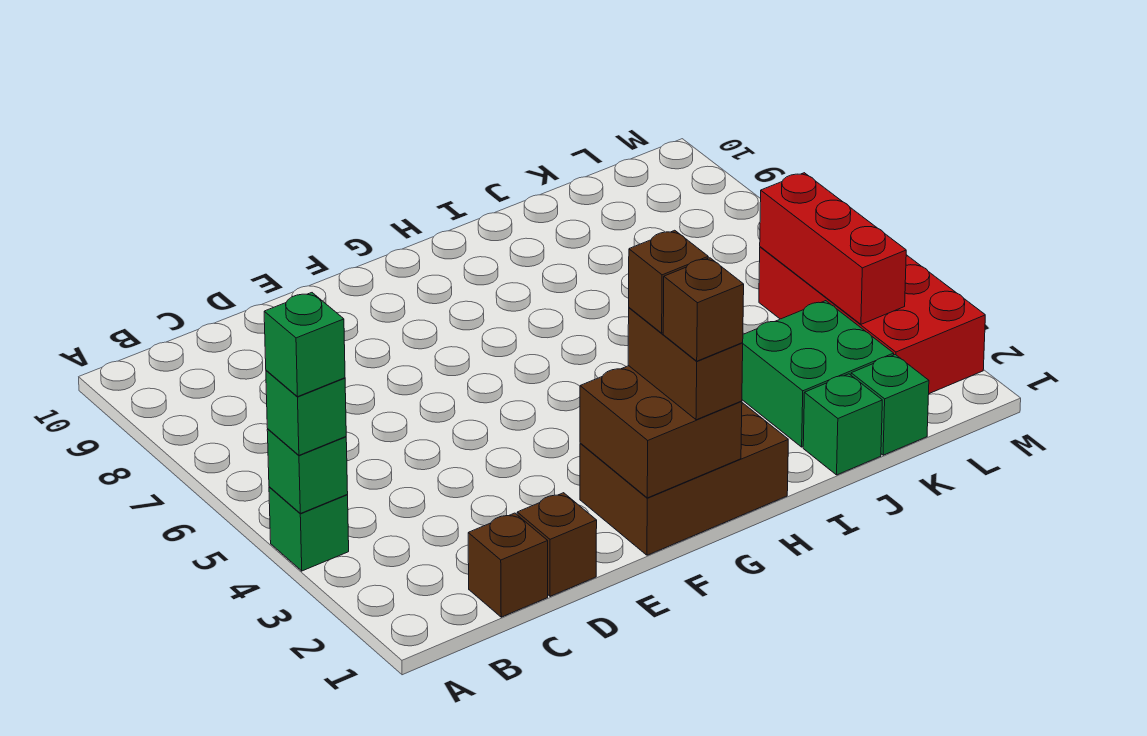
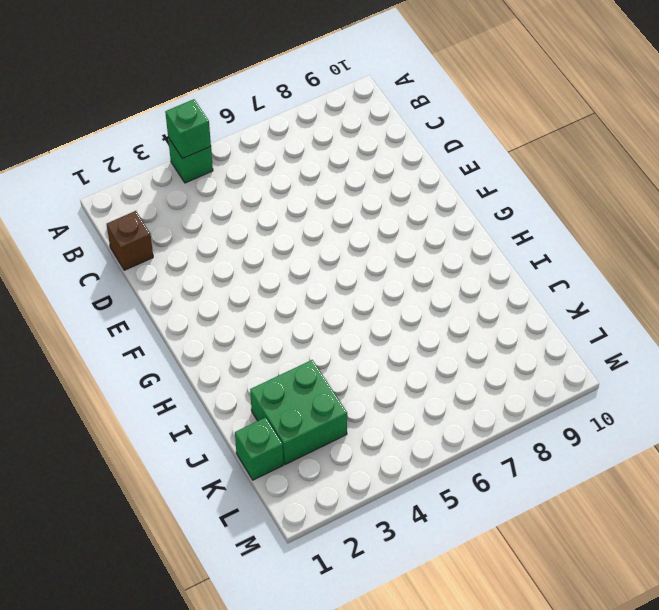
none -> brown brick D1 level 1
none -> brown brick F1:H2 level 1
none -> green brick J1 level 1

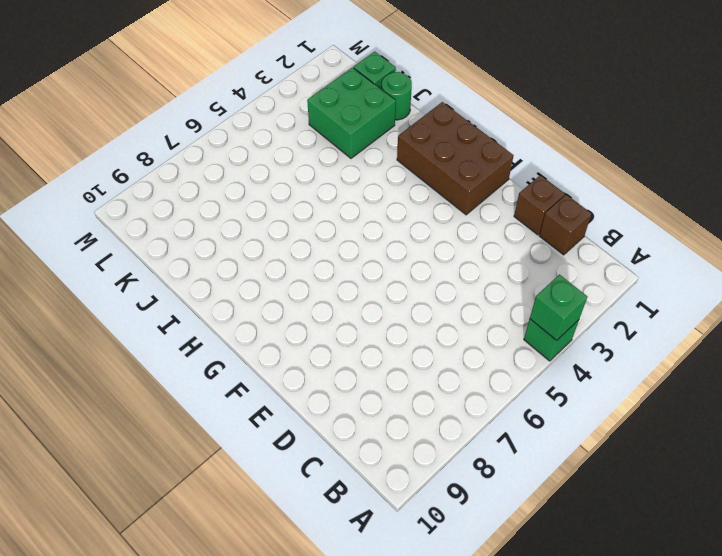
green round brick J1 level 1 -> green brick J1 level 1
none -> red brick L2:M5 level 1
none -> brown brick F1:G2 level 2
none -> red brick L3:L5 level 2

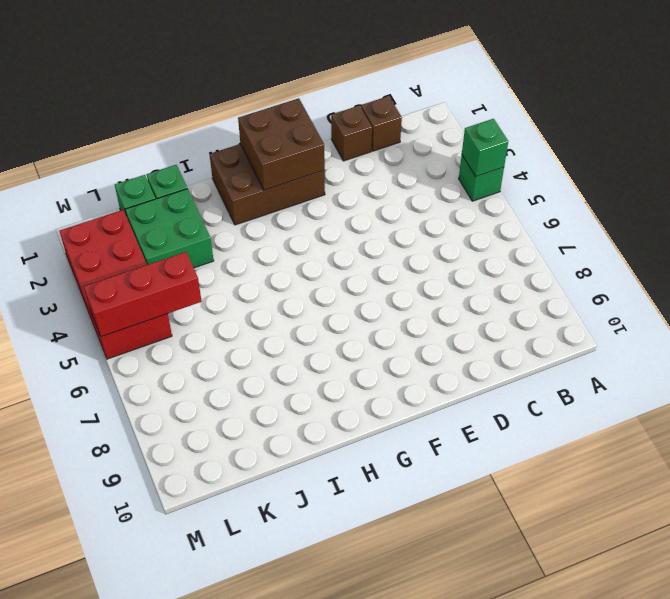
red brick K5:M5 level 2 -> red brick L3:L5 level 2
none -> green brick A4 level 3
none -> brown brick G1:G2 level 3
none -> green brick A4 level 4

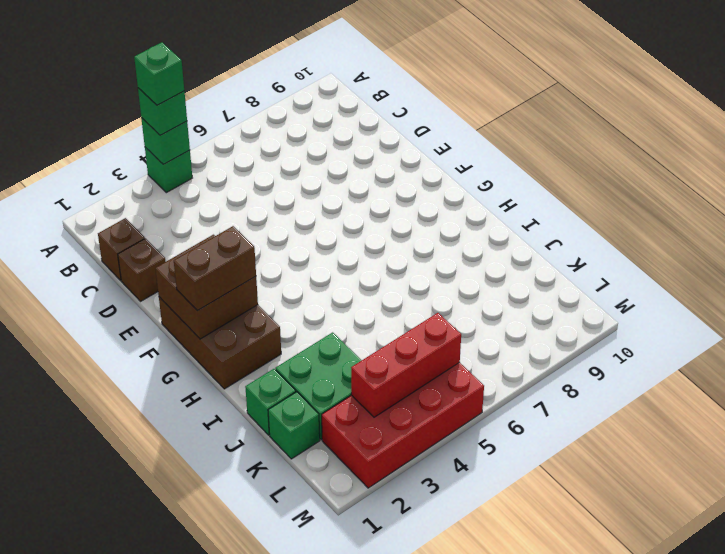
none -> brown brick G1 level 4
none -> brown brick G2 level 4

